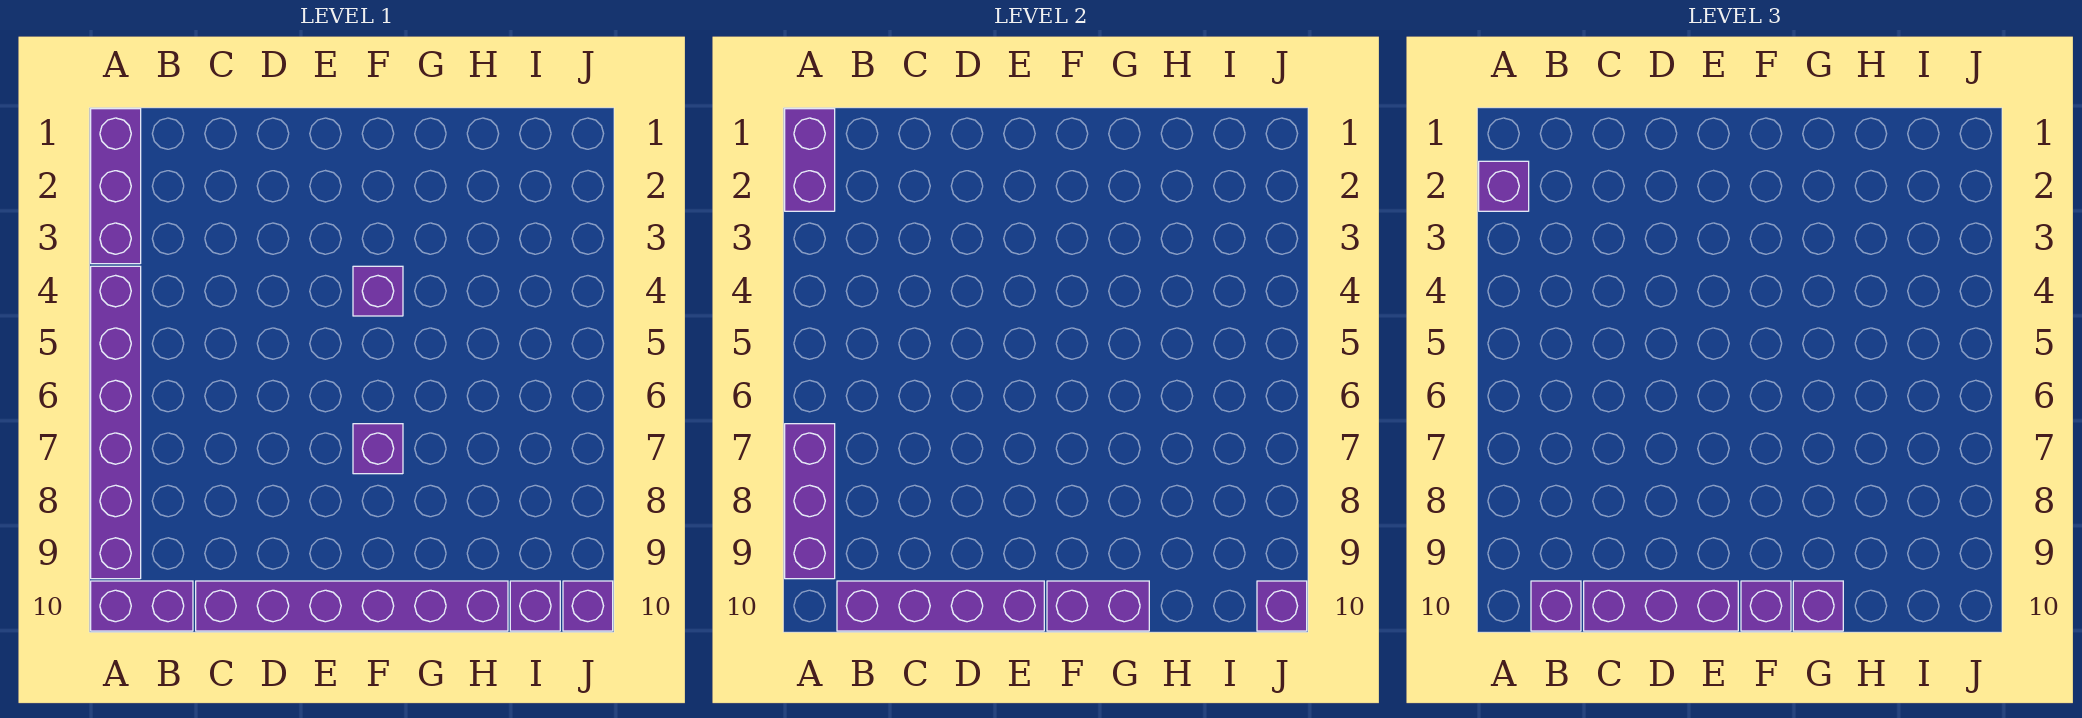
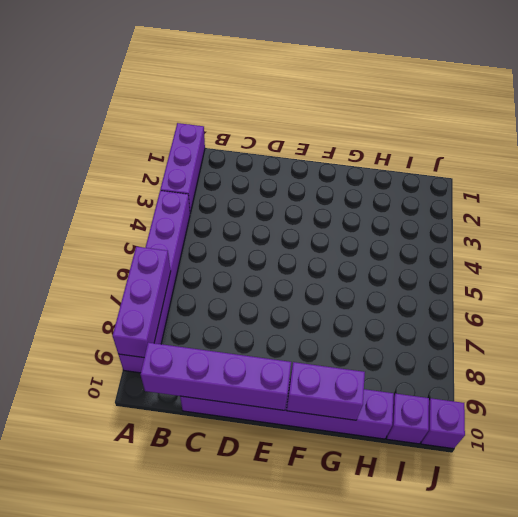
none -> purple brick A10:B10 level 1
none -> purple brick F4 level 1
none -> purple brick F7 level 1

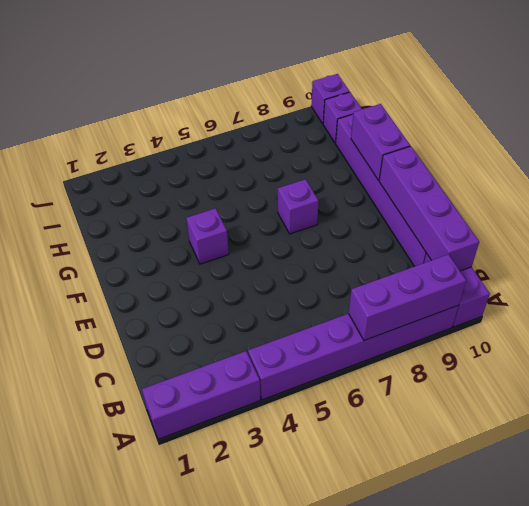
none -> purple brick A1:A2 level 2
none -> purple brick J10 level 2
none -> purple brick A2 level 3

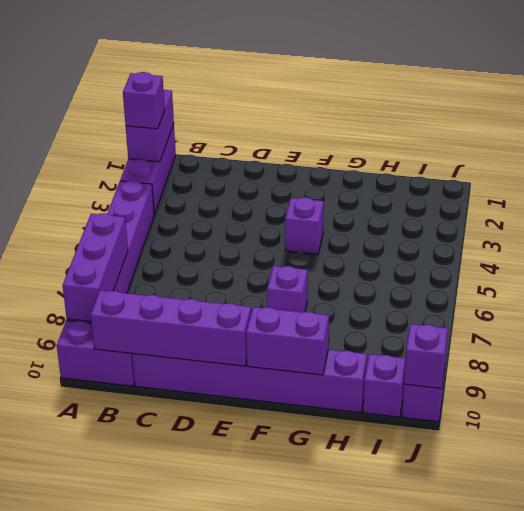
none -> purple brick B10 level 3
none -> purple brick C10:E10 level 3
none -> purple brick F10 level 3

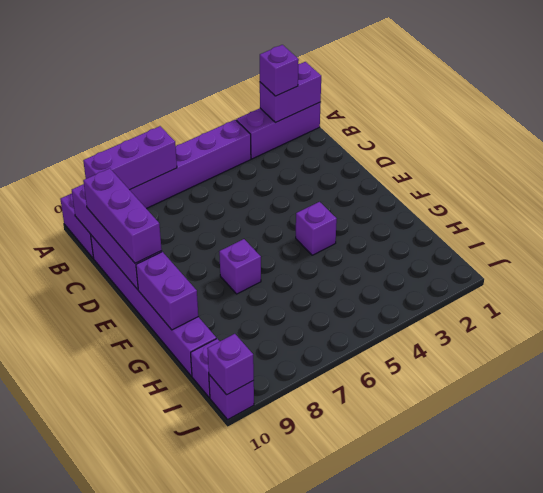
none -> purple brick B10 level 3
none -> purple brick F10 level 3
none -> purple brick G10 level 3

